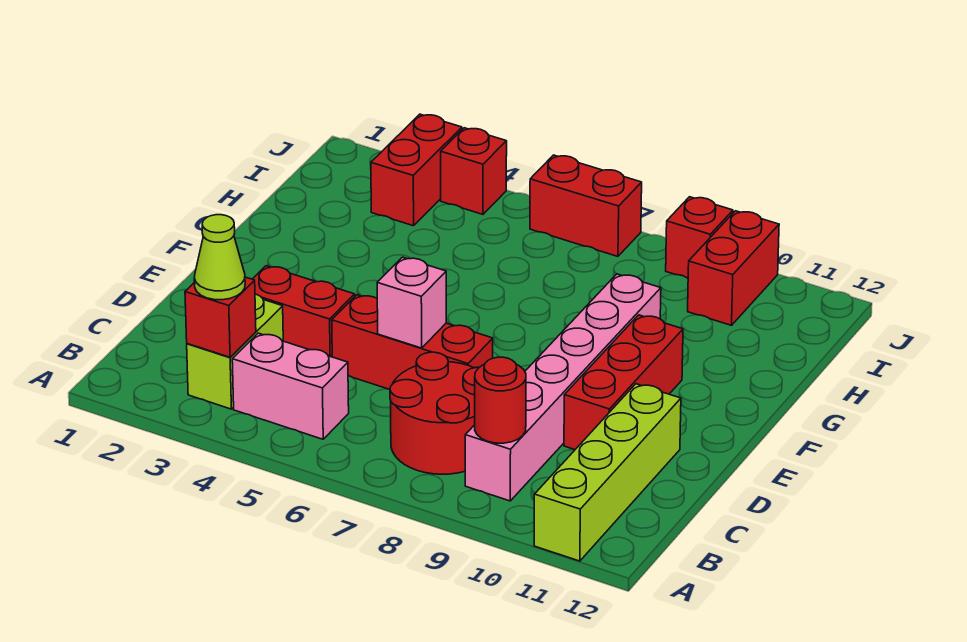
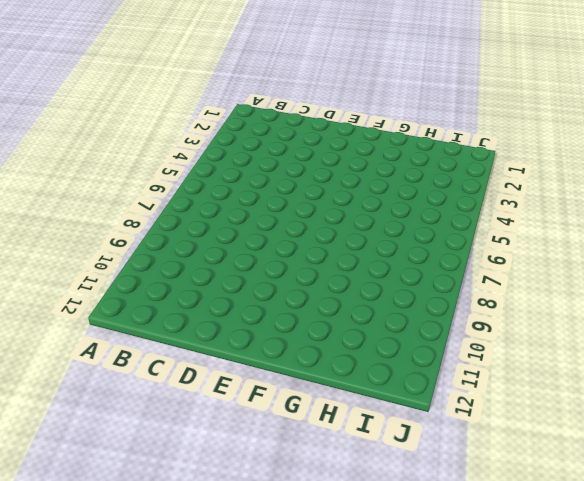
none -> lime brick A11:D11 level 1
none -> lime brick B3:C3 level 1
none -> pink brick B4:B5 level 1

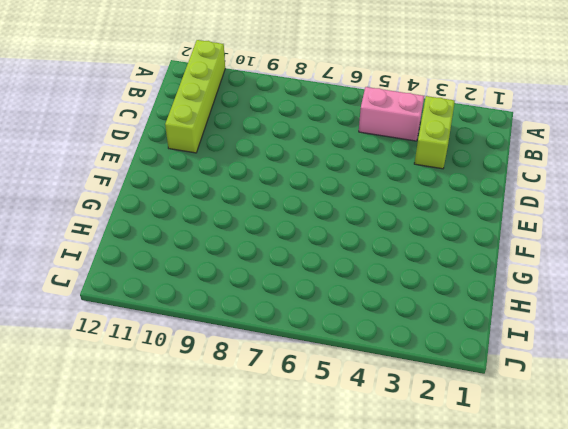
none -> red round brick B7:C8 level 1
none -> pink brick B9:G9 level 1
none -> red brick D3:D4 level 1

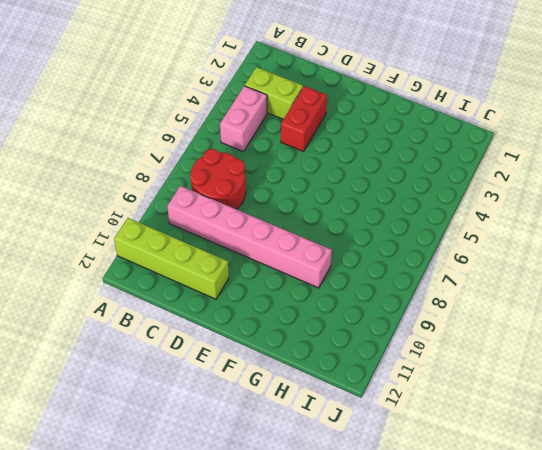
none -> red brick D5:D7 level 1
none -> red brick D10:F10 level 1
none -> red brick I3:J3 level 1

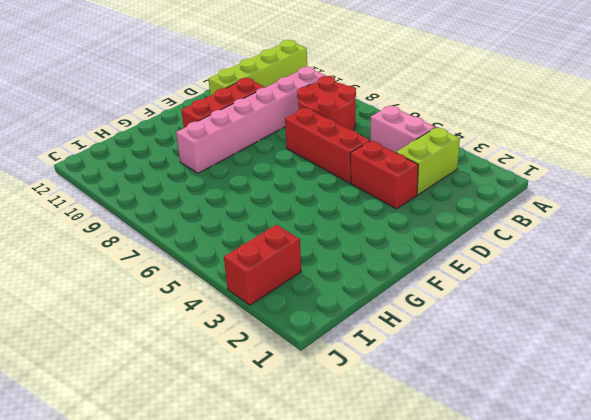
none -> red brick I10:J10 level 1
none -> red brick J4 level 1
none -> red brick J6:J7 level 1

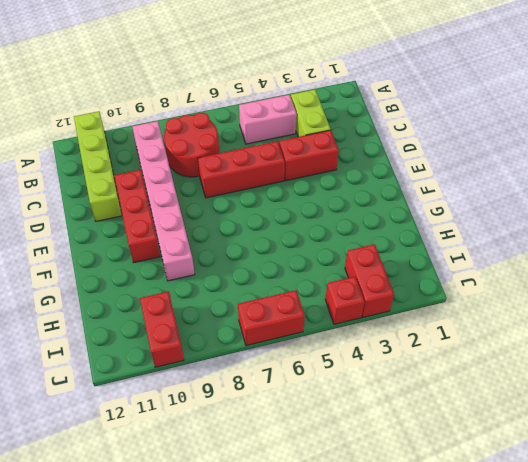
none -> red brick J9 level 1
none -> red brick B3 level 2
none -> red round brick B9 level 2

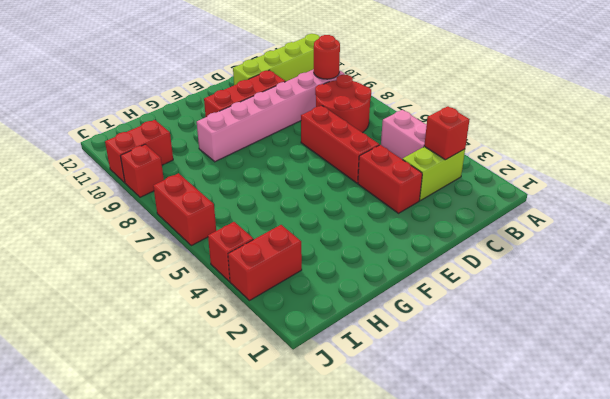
none -> pink brick D6 level 2
none -> lime cone B3 level 3

